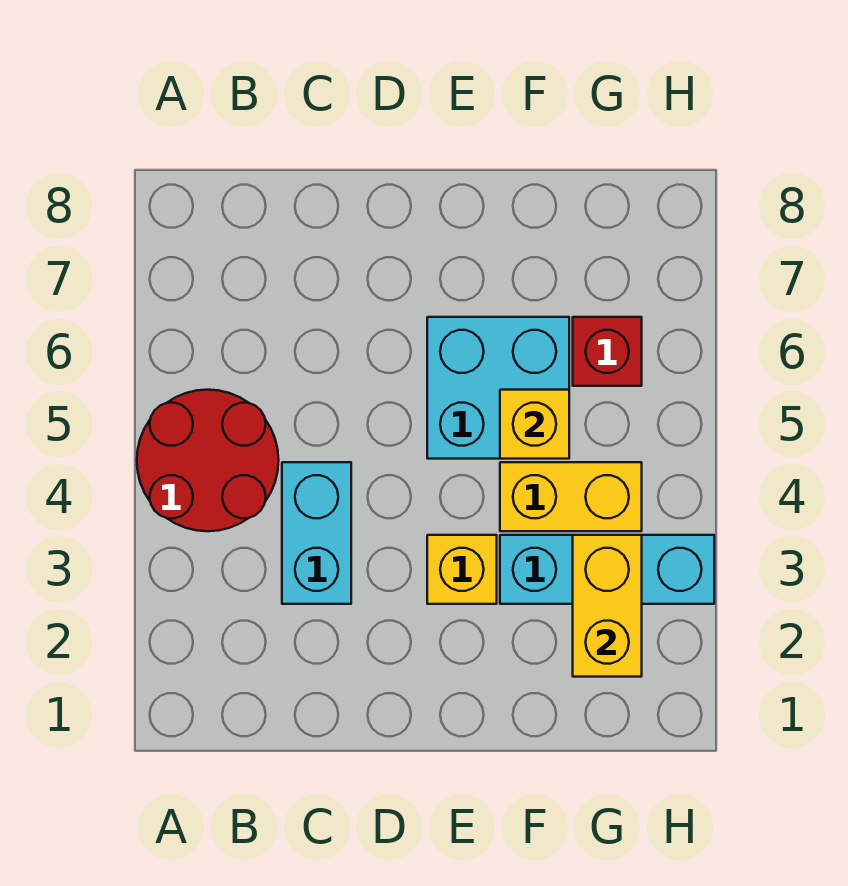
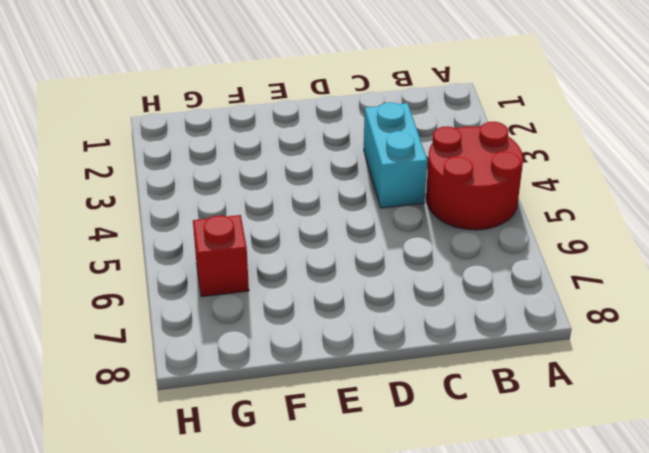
none -> yellow brick E3 level 1
none -> cyan brick E5:F6 level 1

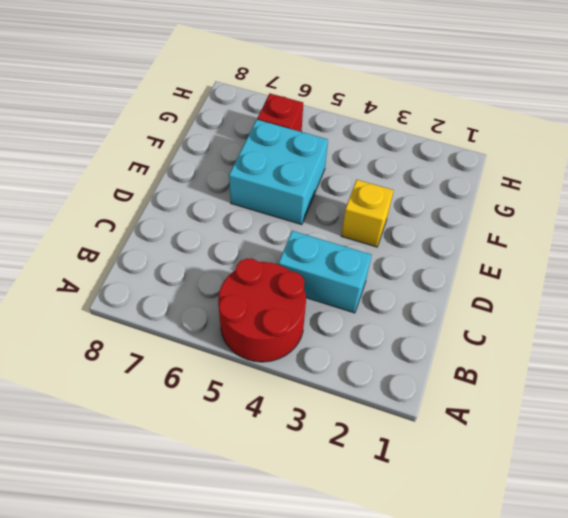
none -> cyan brick F3:H3 level 1
none -> yellow brick F4:G4 level 1

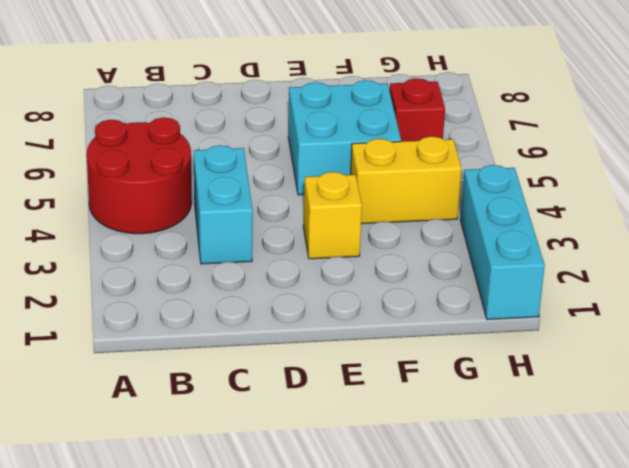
cyan brick H1:H3 level 1 -> cyan brick F3:H3 level 1
none -> yellow brick F5 level 2
none -> yellow brick G2:G3 level 2

